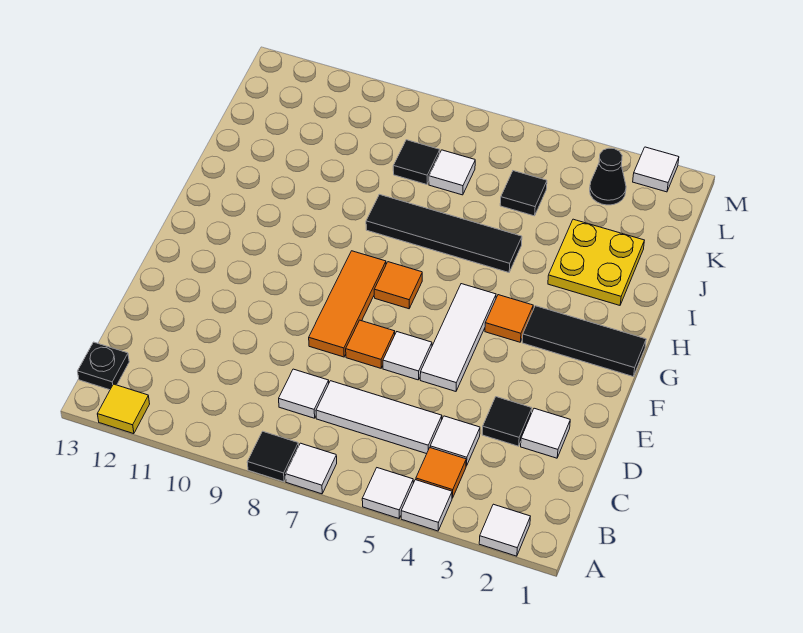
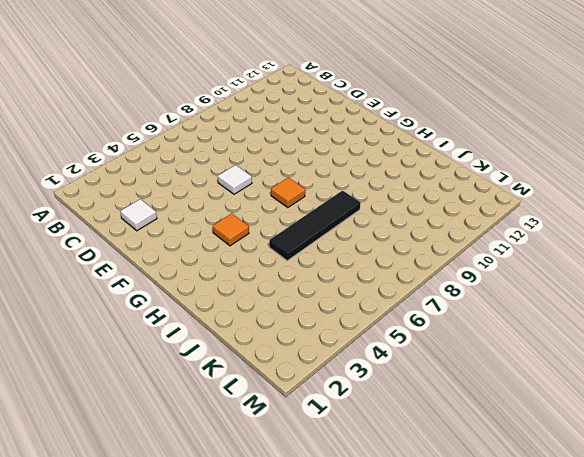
none -> white tile A2 level 1
none -> white tile A4 level 1
none -> white tile A5 level 1

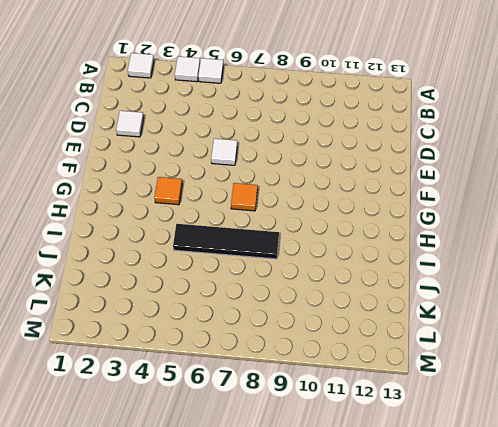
none -> white tile A7 level 1
none -> black tile A8 level 1
none -> yellow tile A12 level 1

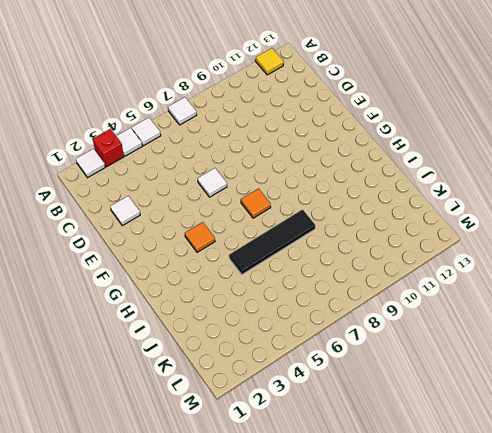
red brick A3 level 1 -> none
none -> black tile A8 level 1
none -> orange tile B4 level 1
none -> black plate B13 level 1

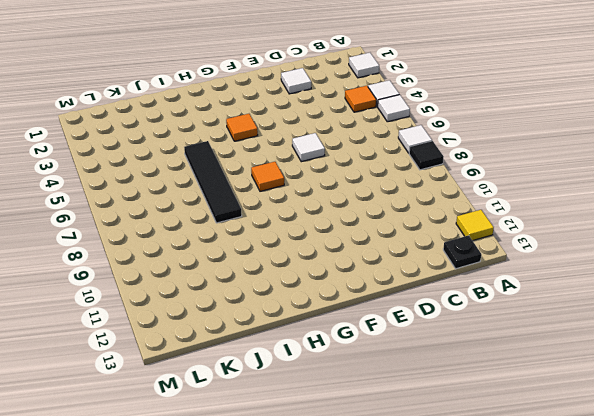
none -> white tile C4 level 1
none -> white tile C5:C7 level 1
none -> white tile C8 level 1

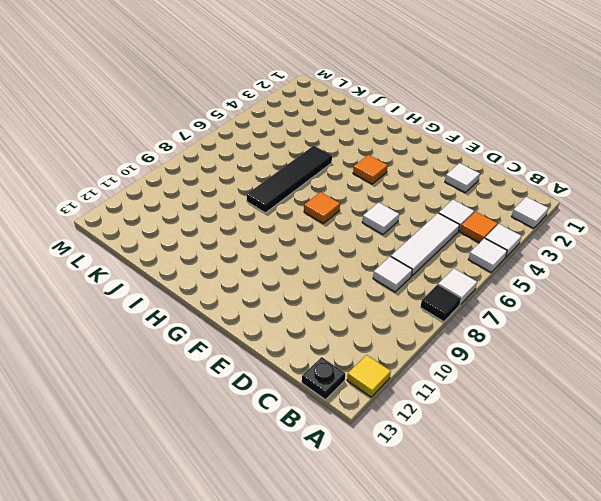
none -> black tile D3 level 1
none -> white tile E5:G5 level 1
none -> orange tile E7 level 1

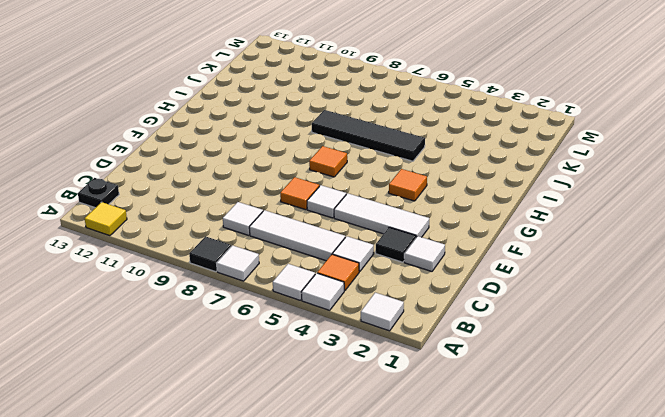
white tile E3:E5 level 1 -> white tile E5:G5 level 1
none -> orange tile E8:G8 level 1
none -> black tile G1:G3 level 1
none -> yellow plate I2:J3 level 1

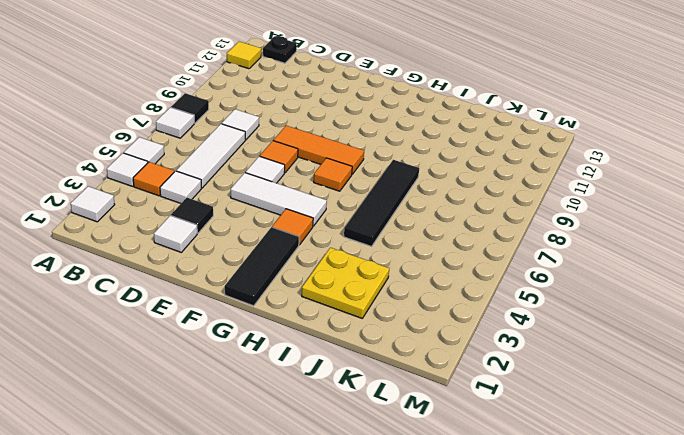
none -> black tile K5 level 1
none -> white tile K7 level 1
none -> black tile K8 level 1

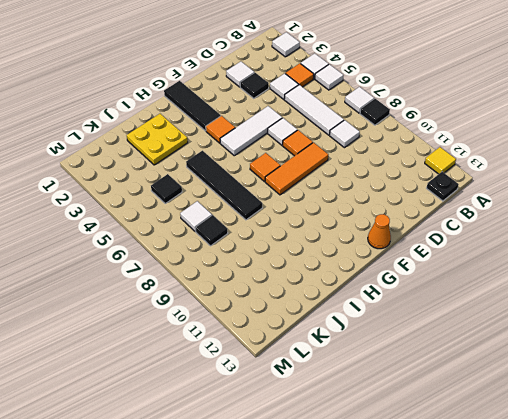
orange cone F13 level 1 -> none
none -> black cone L3 level 1
none -> white tile M2 level 1

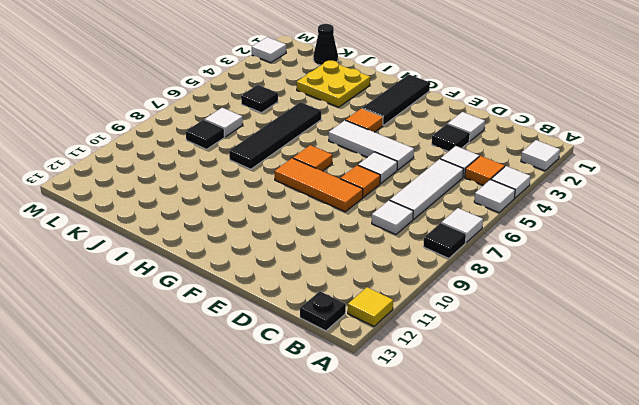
black cone K1 level 1 -> black cone L3 level 1

